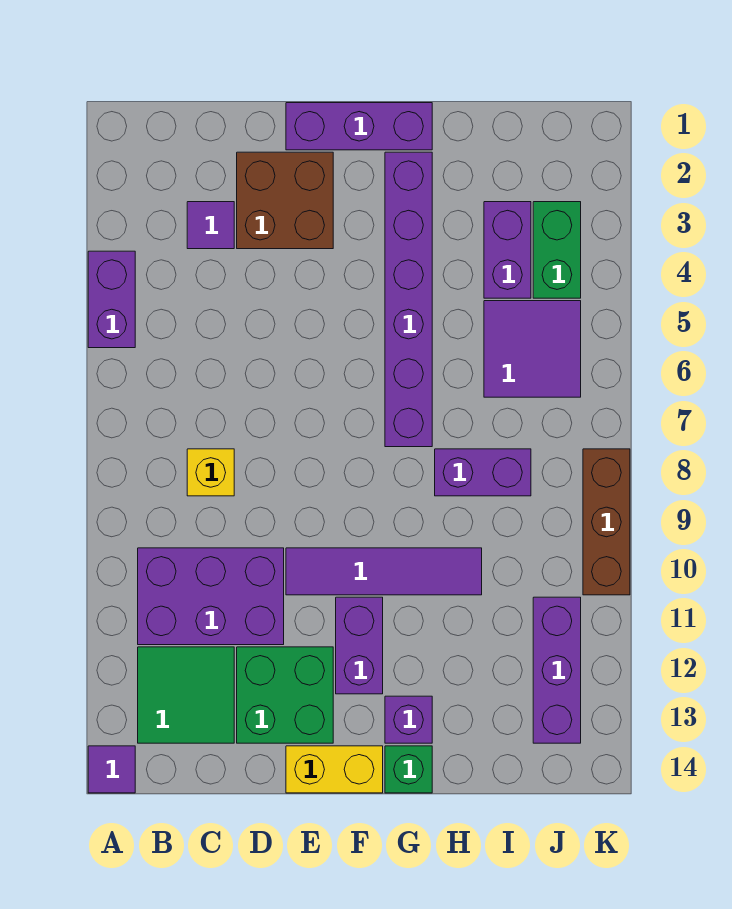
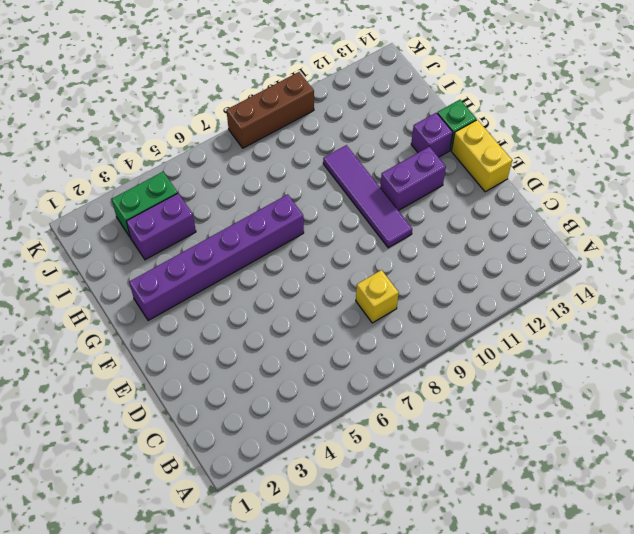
none -> purple brick A4:A5 level 1
none -> purple tile A14 level 1
none -> purple brick B10:D11 level 1

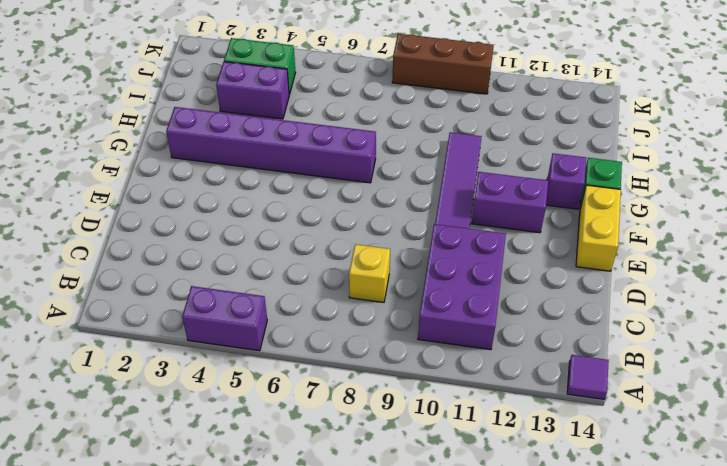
none -> green tile B12:C13 level 1
none -> purple tile C3 level 1
none -> brown brick D2:E3 level 1

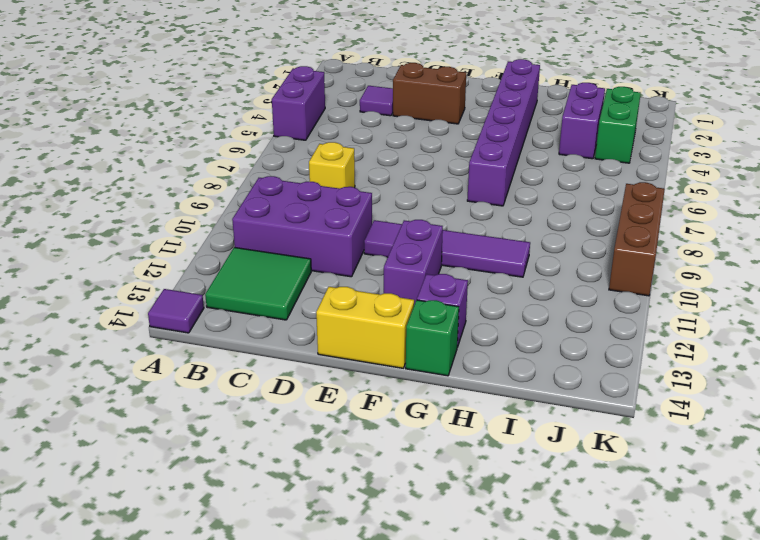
brown brick D3:E3 level 1 -> brown brick D2:E3 level 1
none -> green brick D12:E13 level 1
none -> purple brick E1:G1 level 1
none -> purple brick H8:I8 level 1

